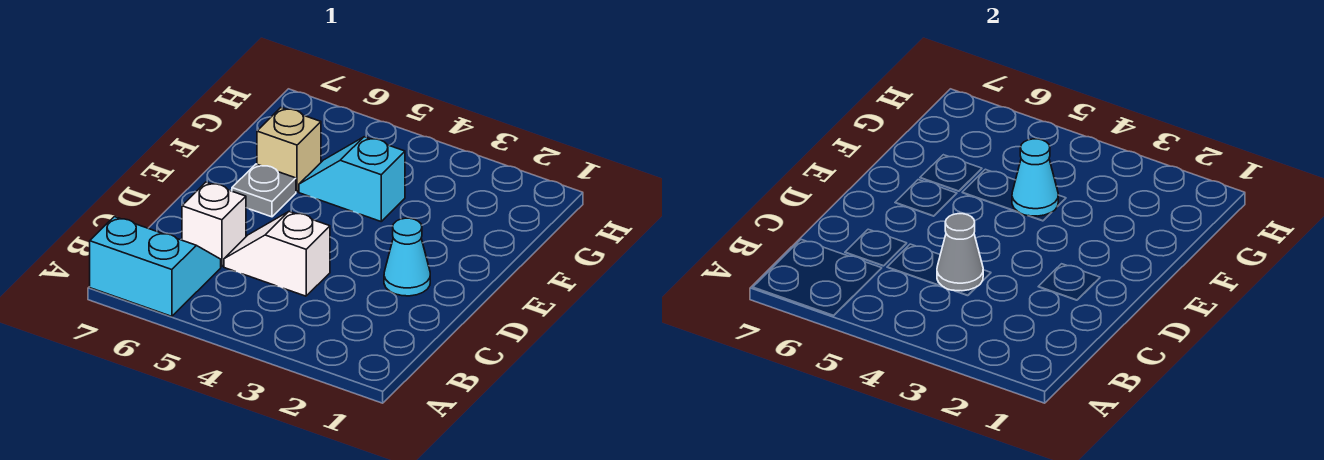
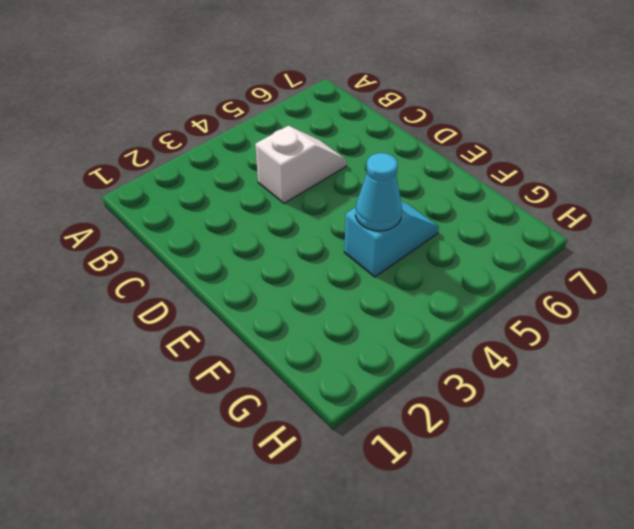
none -> cyan slope A6:B7 level 1 top A
none -> white brick C6 level 1

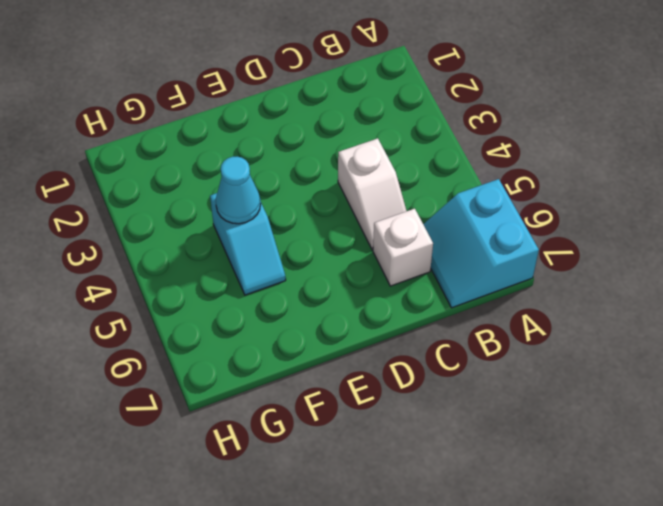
none -> cyan cone D2 level 1
none -> grey plate E6 level 1

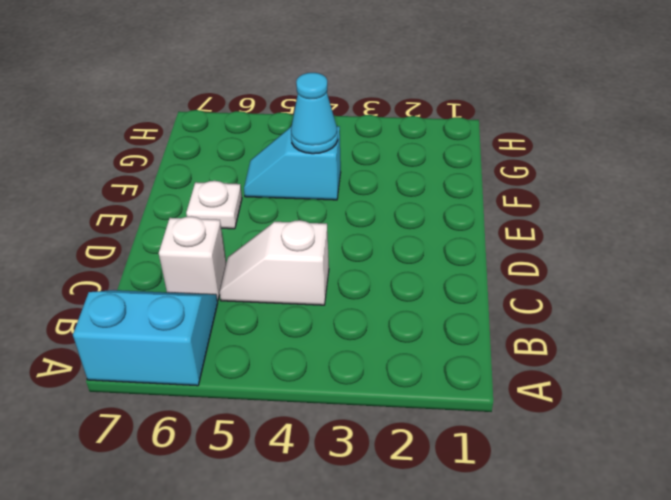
white plate E6 level 1 -> grey plate E6 level 1
none -> cyan cone D2 level 1
none -> tan brick F6 level 1

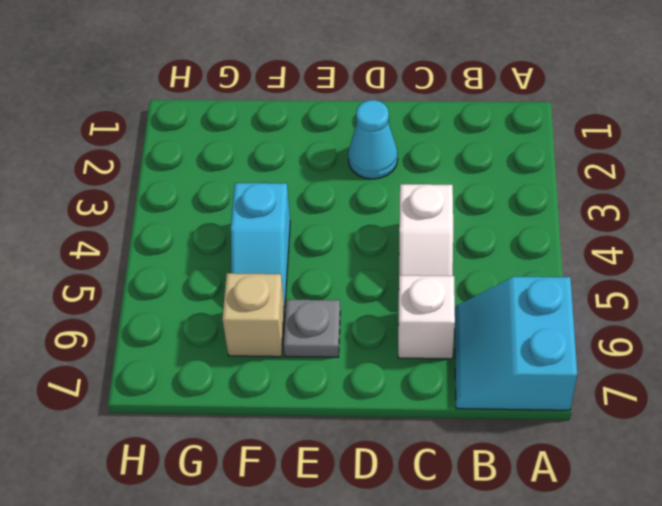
none -> grey cone C4 level 2
none -> cyan cone F4 level 2

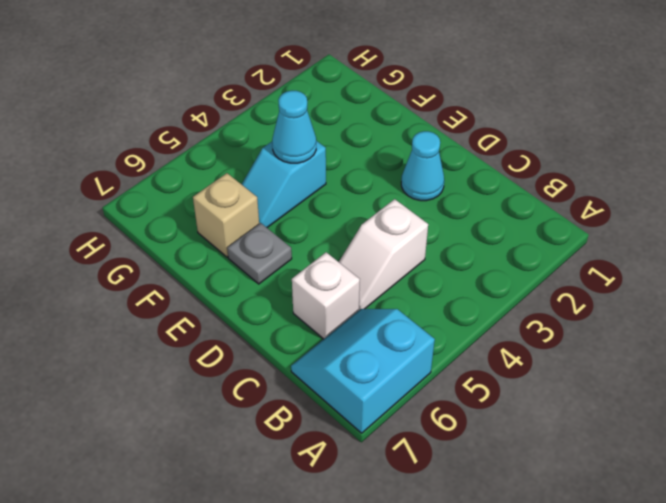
none -> grey cone C4 level 2

